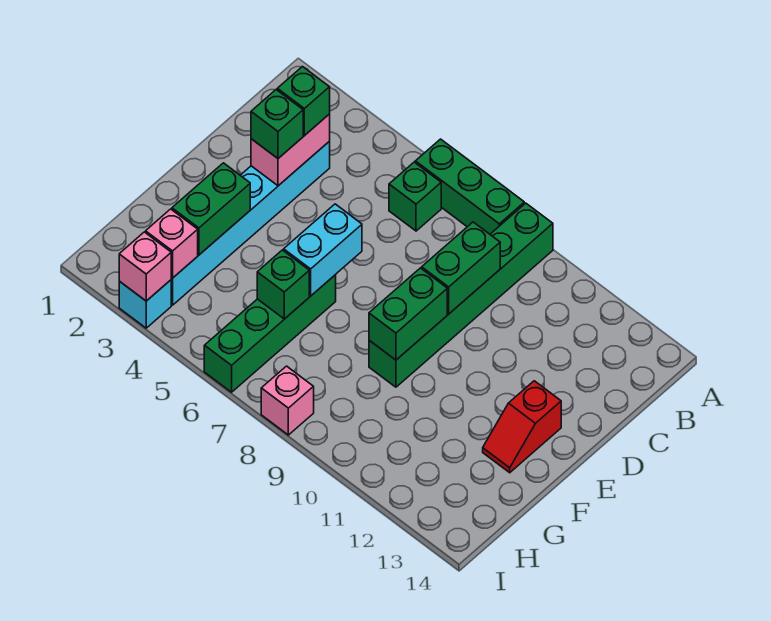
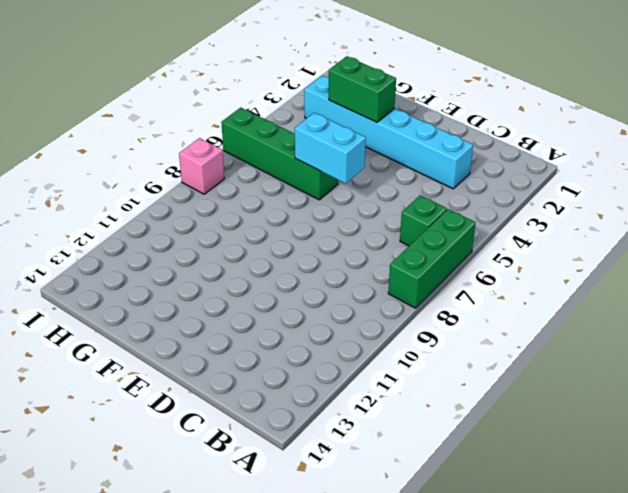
none -> green brick A9:F9 level 1
none -> red slope E13:F13 level 1 top E
none -> cyan brick I3 level 1

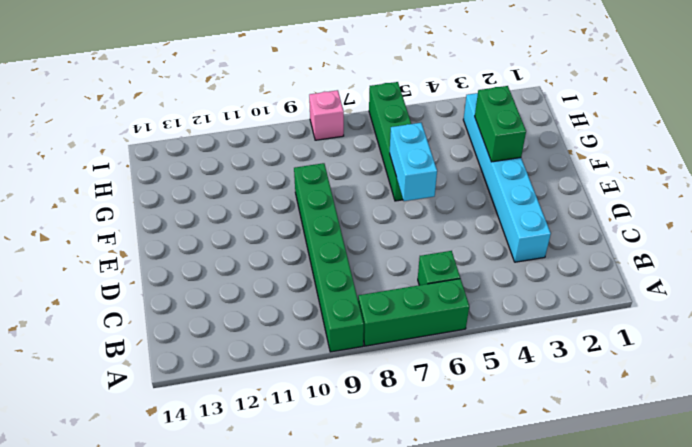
none -> red slope E13:F13 level 1 top E
none -> cyan brick I3 level 1
none -> pink brick C3:D3 level 2

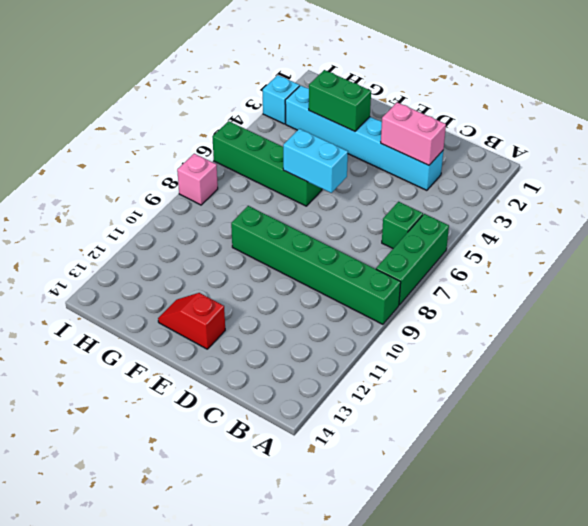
none -> green brick C9:D9 level 2
none -> green brick E9:F9 level 2
none -> green brick G6 level 2

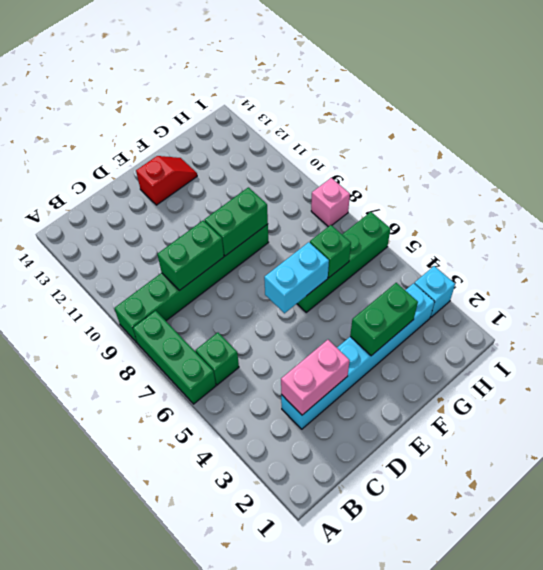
none -> pink brick H3 level 2
none -> pink brick I3 level 2
none -> green brick C3 level 3

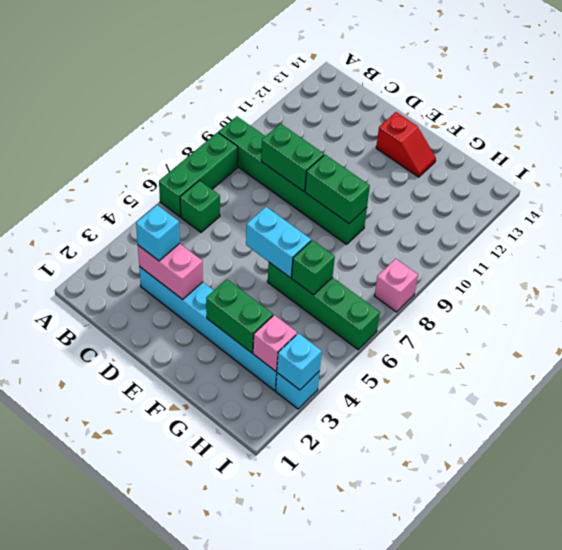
cyan brick C3 level 3 -> green brick C3 level 3
cyan brick I3 level 2 -> pink brick I3 level 2
none -> green brick D3 level 3

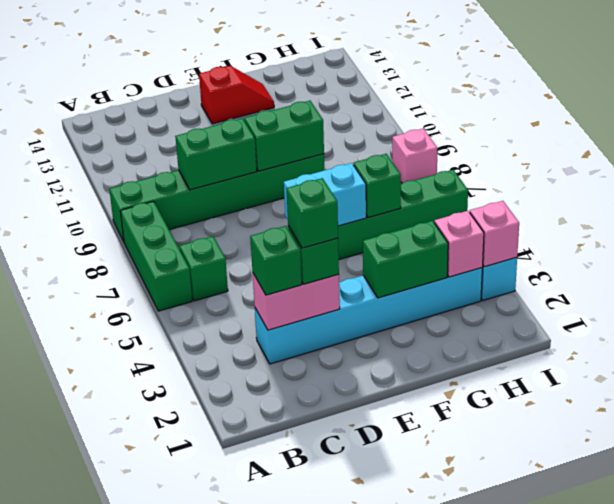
green brick D3 level 4 -> none

